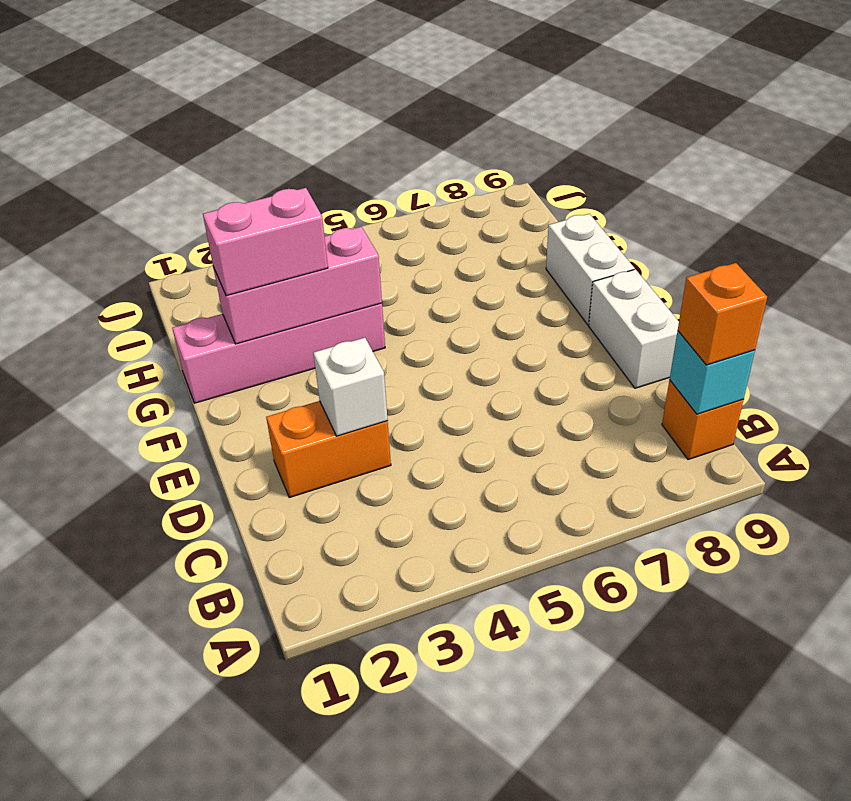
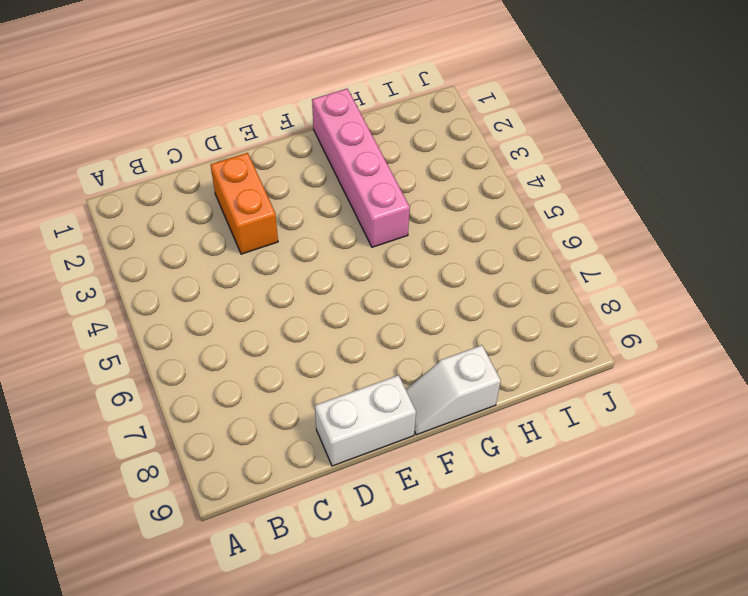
white slope F9:G9 level 1 top G -> white brick F9:G9 level 1
none -> orange brick B9 level 1
none -> cyan brick B9 level 2

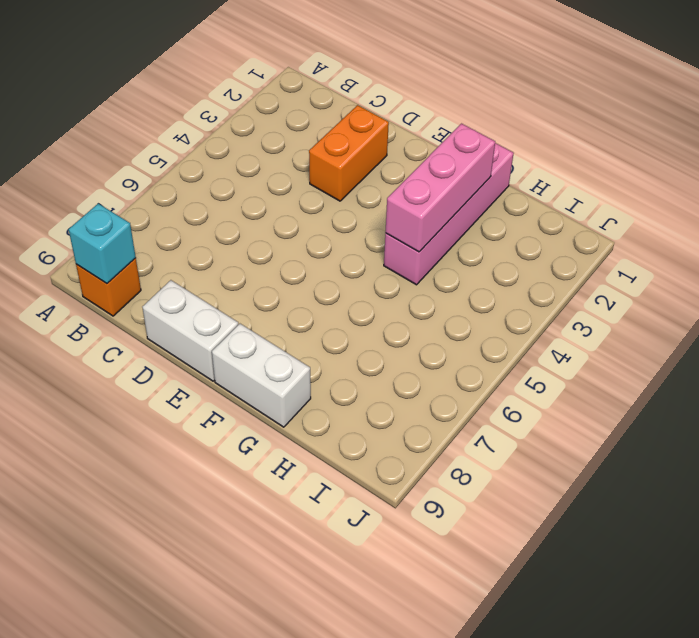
none -> white brick D3 level 2
none -> orange brick B9 level 3

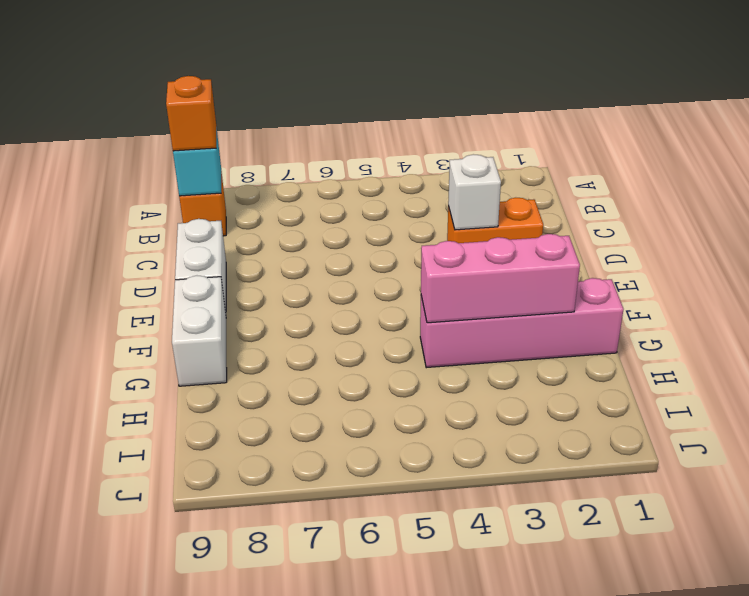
none -> pink brick G2:G3 level 3

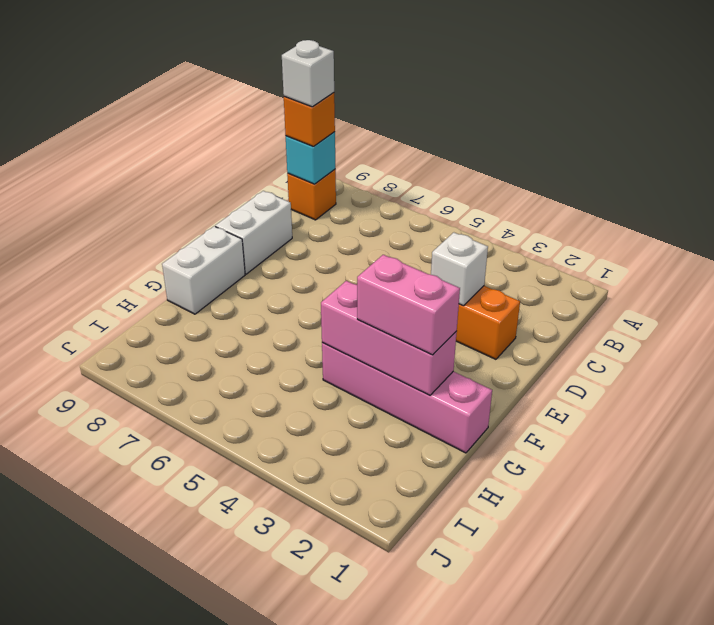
white brick B9 level 4 -> none

